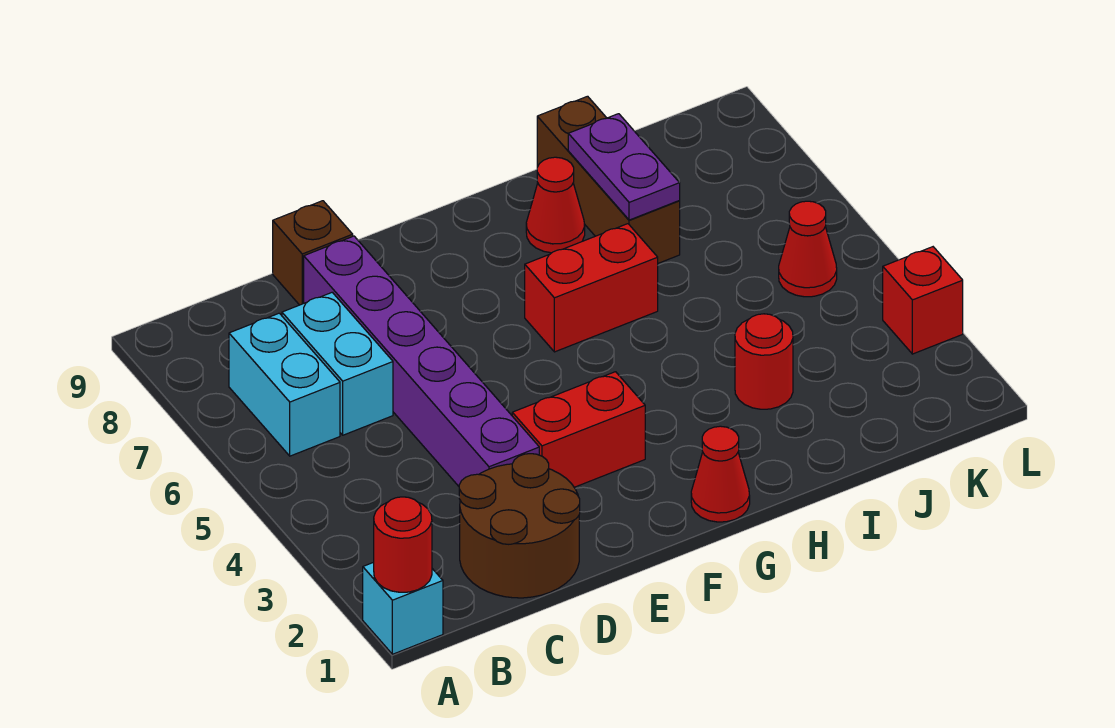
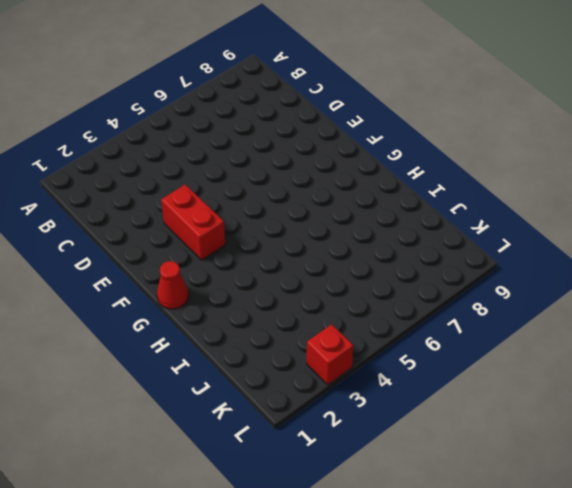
none -> cyan brick A1 level 1
none -> cyan brick B6:B7 level 1
none -> brown round brick C1:D2 level 1

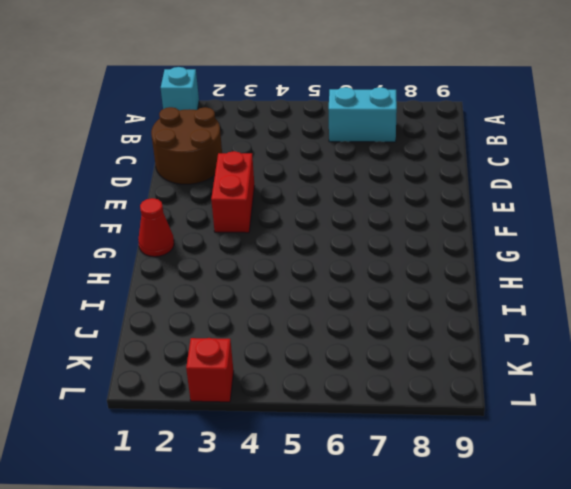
none -> cyan brick C6:C7 level 1
none -> purple brick D3:D8 level 1
none -> brown brick D9 level 1

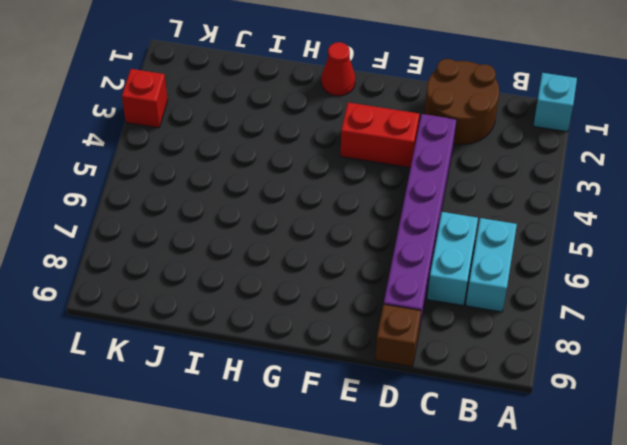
none -> red brick G6:H6 level 1
none -> red cone H8 level 1
none -> red round brick I3 level 1

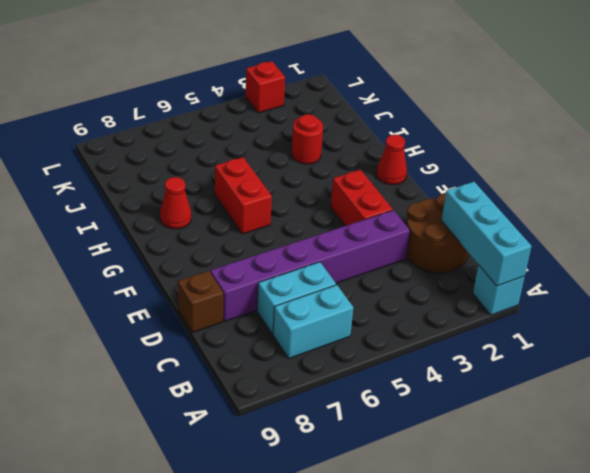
cyan brick A1:C1 level 2 -> red round brick A1 level 2
none -> brown brick I7:I9 level 1
none -> red cone K5 level 1
none -> purple plate I7:I8 level 2

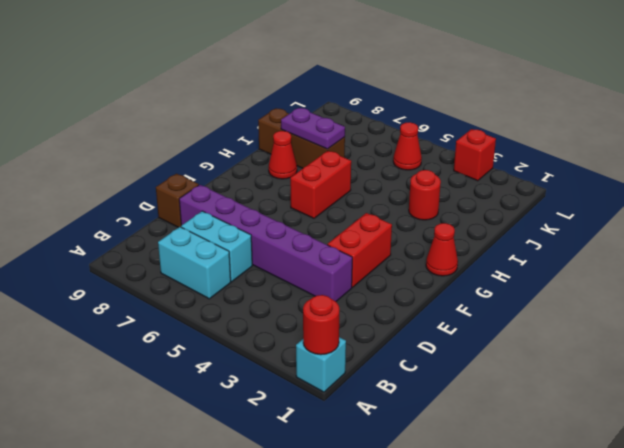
none -> brown round brick C1:D2 level 1

